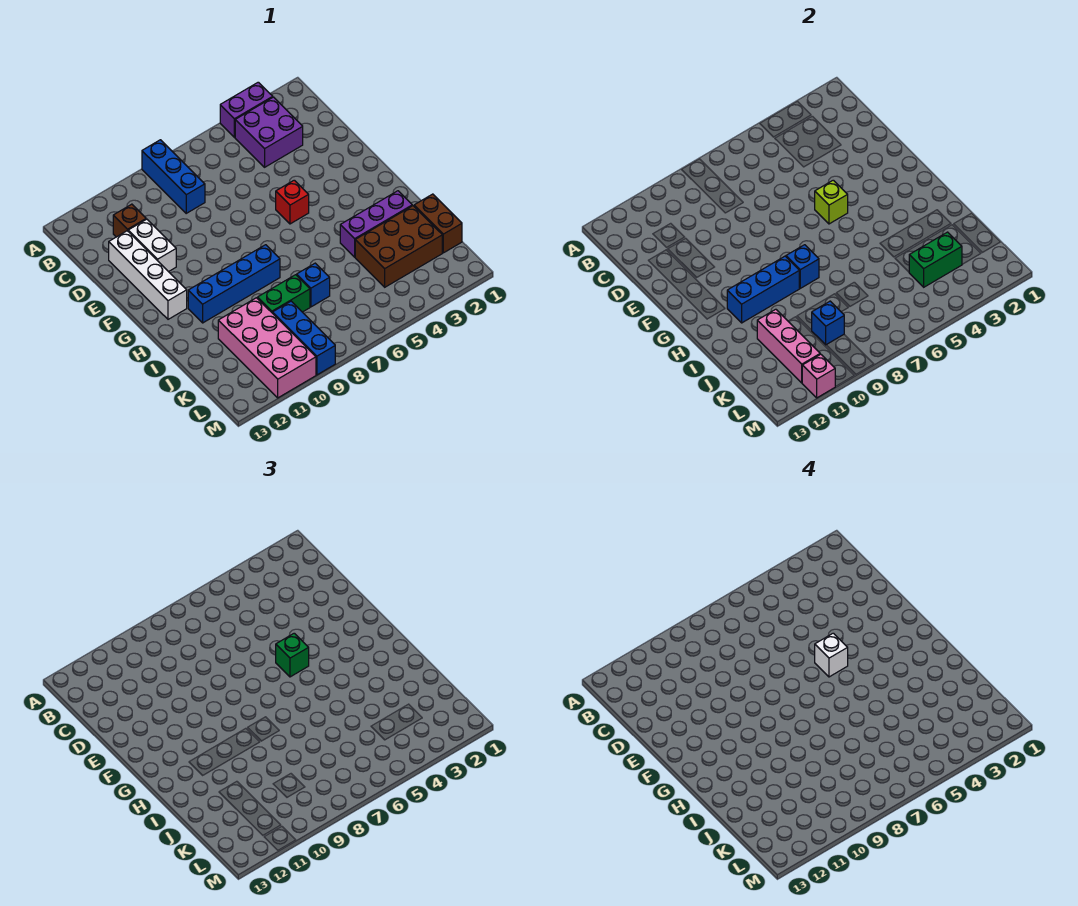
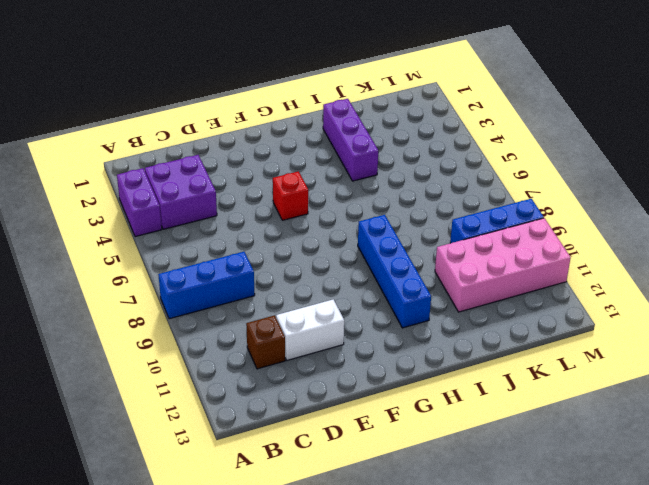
none -> white brick D12:G12 level 1
none -> brown brick J1:K1 level 1
none -> brown brick J2:K4 level 1

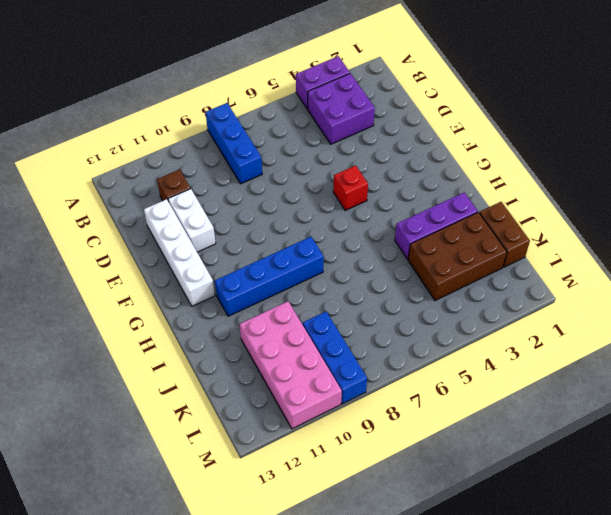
none -> blue brick J7 level 1
none -> green brick J8:J9 level 1
none -> lime brick F5 level 2

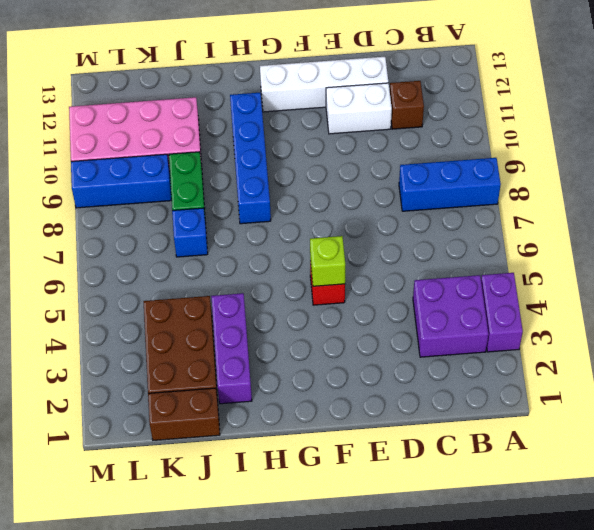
none -> blue brick H8 level 2
none -> blue brick H9:H11 level 2
none -> pink brick J11:L11 level 2

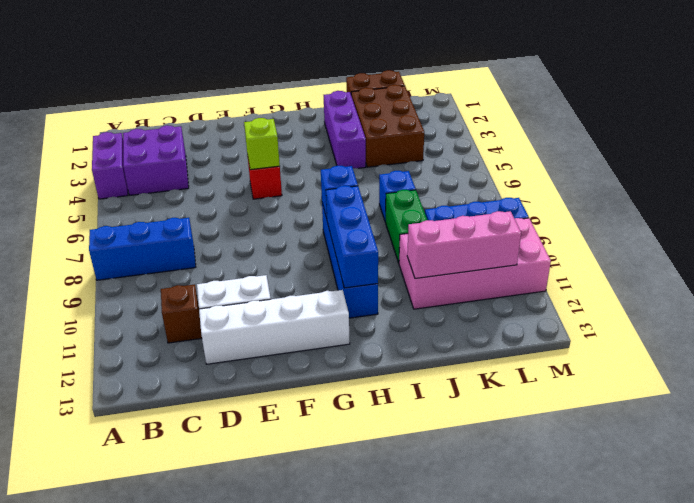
none -> green brick K3:K4 level 2
none -> blue brick K9 level 2
none -> pink brick M11 level 2

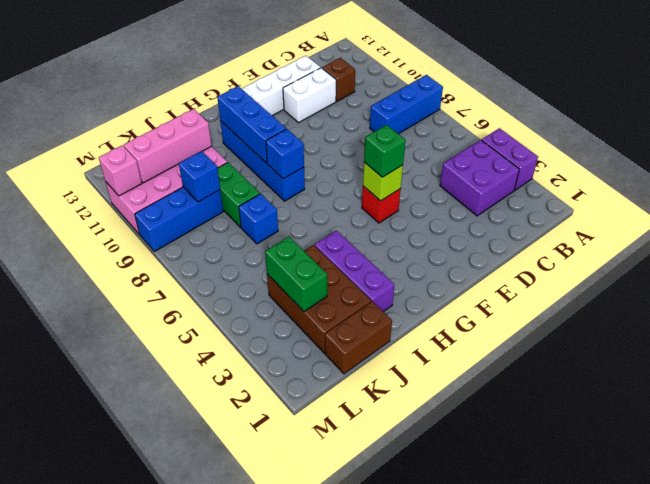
none -> white brick F5 level 4

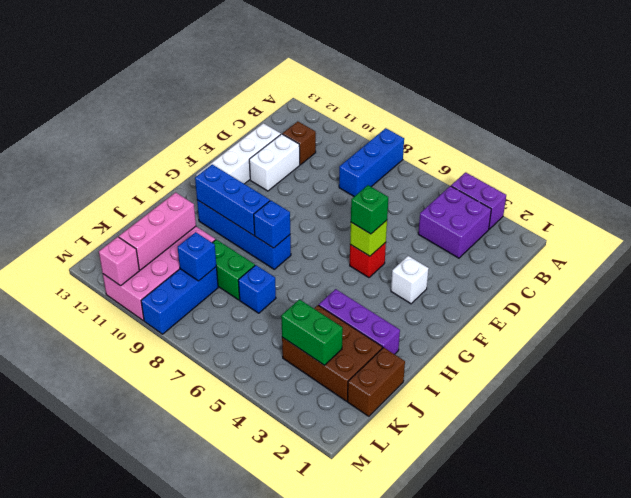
white brick F3 level 1 -> white brick F5 level 4

